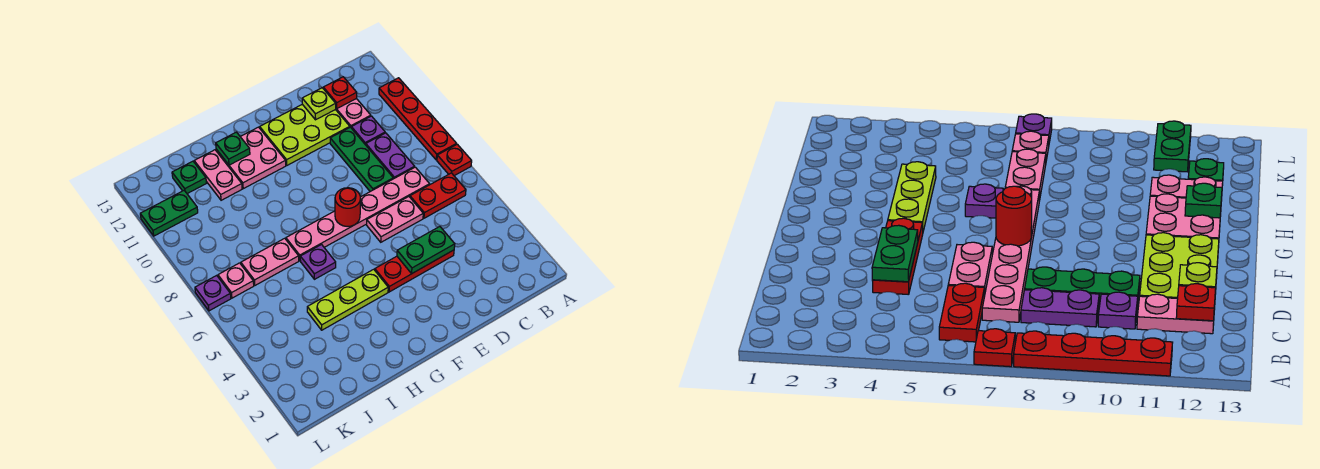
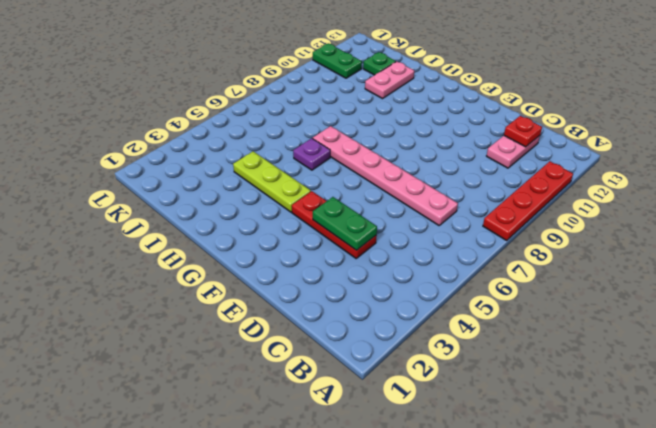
none -> red plate A7 level 1
none -> red plate B6:C6 level 1
none -> purple plate C8:C9 level 1

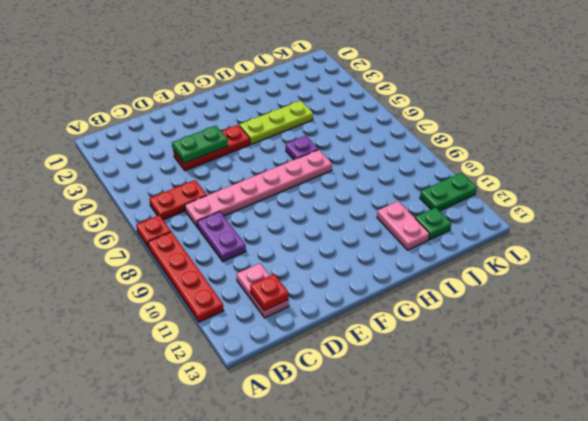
none -> purple plate C10 level 1
none -> pink plate D6:E6 level 1
none -> green plate D8:D10 level 1

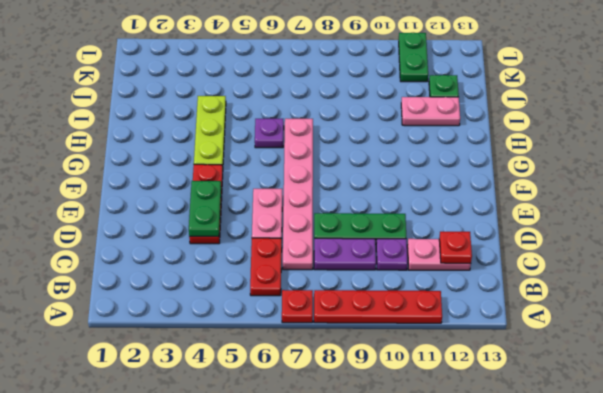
none -> lime plate D11:F12 level 1
none -> pink plate G11:H12 level 1
none -> pink plate I7:J7 level 1

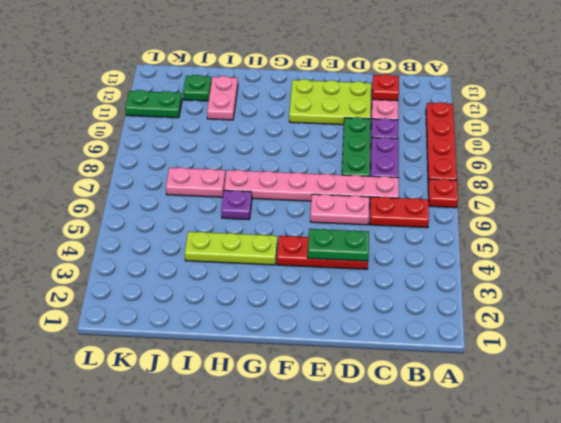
none -> pink plate G11:H12 level 1
none -> pink plate K7 level 1
none -> purple plate L7 level 1

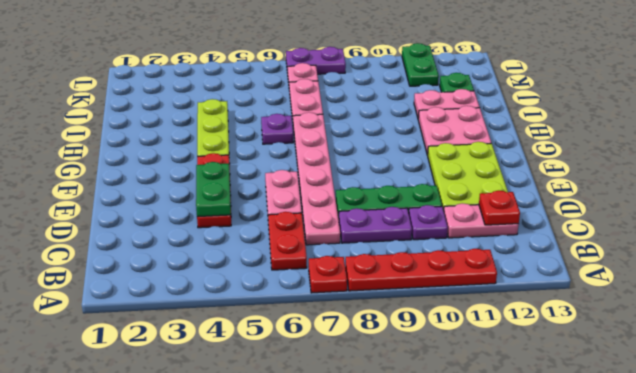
purple plate L7:L8 level 1 -> purple plate L7 level 1
none -> lime plate D12 level 2
none -> red round brick F7 level 2
none -> green plate H12 level 2

